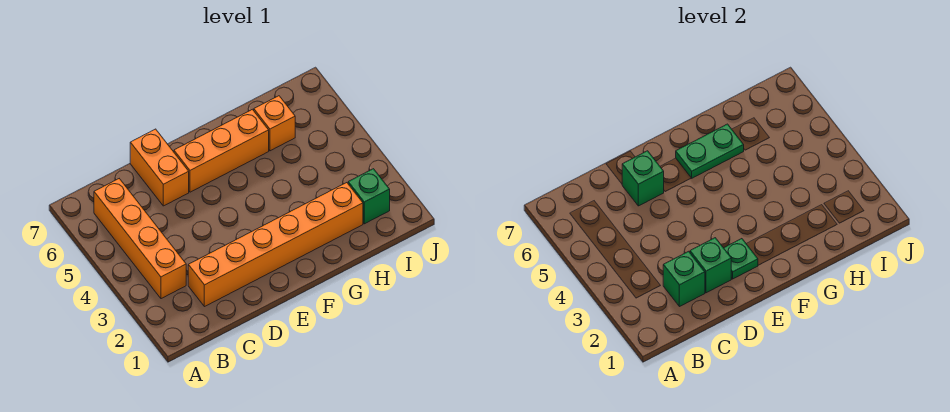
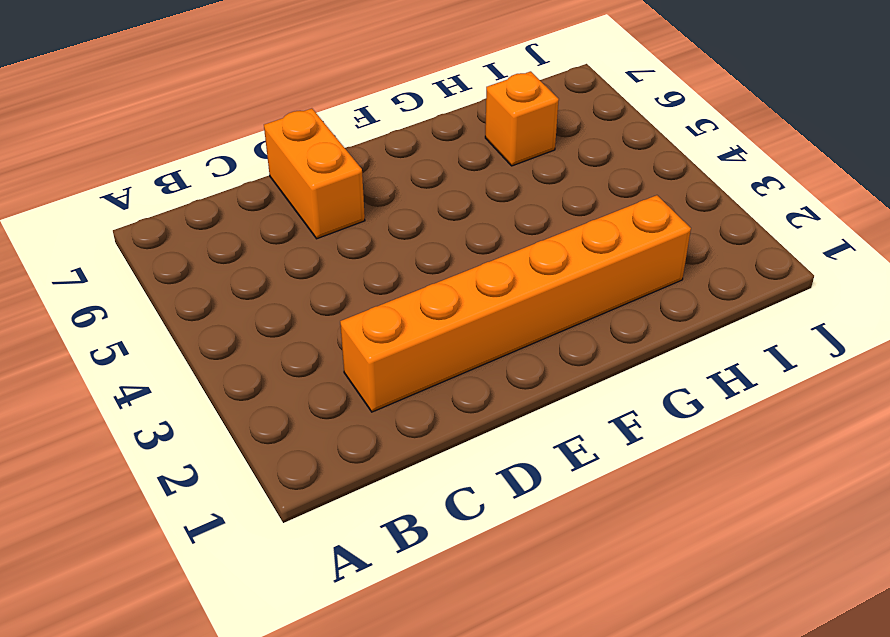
none -> orange brick B3:B6 level 1
none -> orange brick E6:G6 level 1

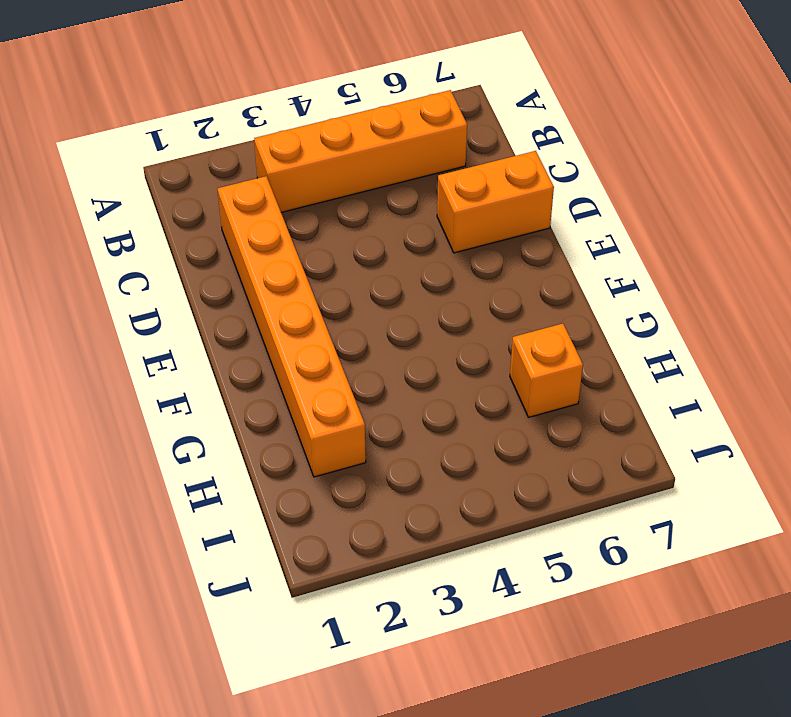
none -> orange brick E6:G6 level 1
none -> green brick I2 level 1

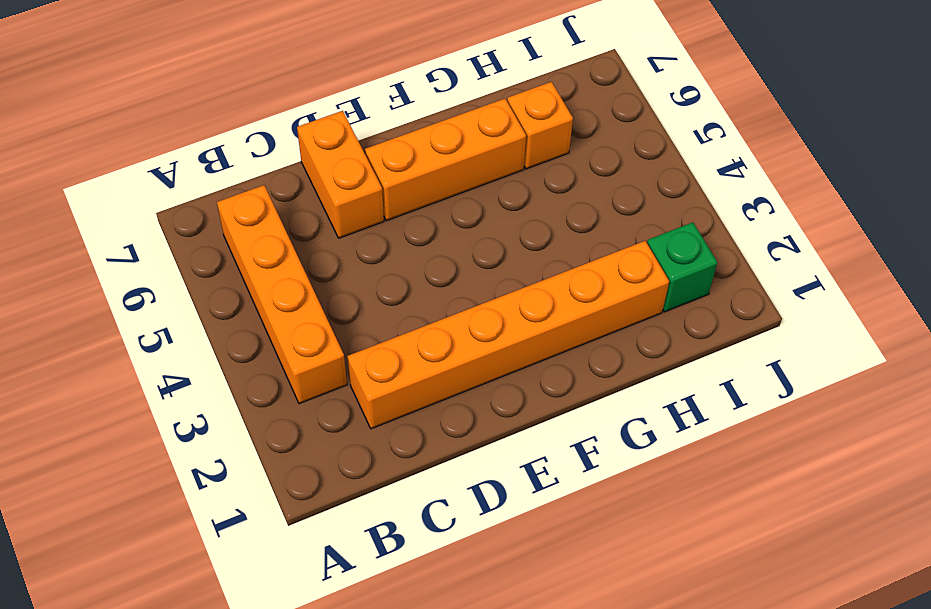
none -> green brick C2 level 2
none -> green brick D2 level 2

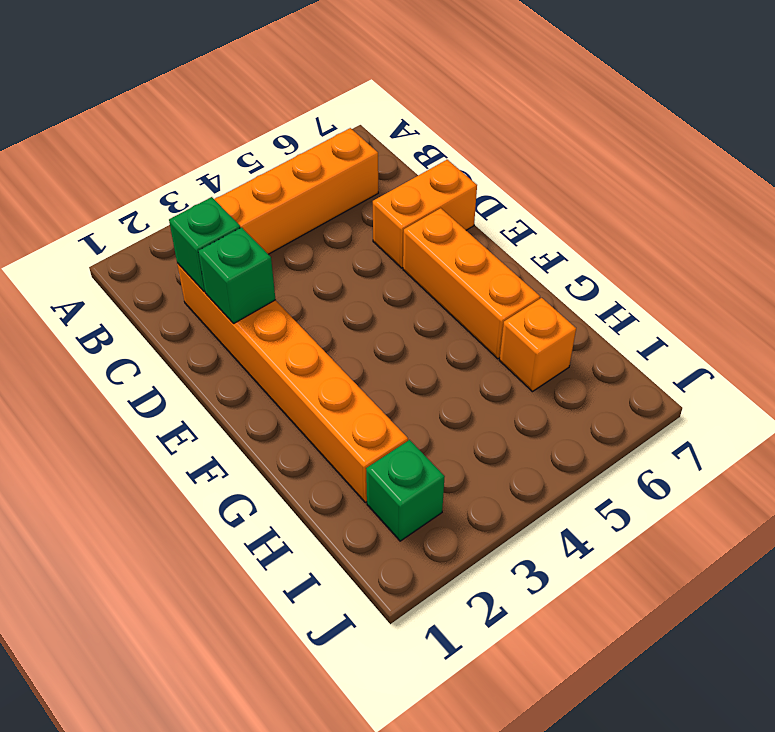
none -> green brick D6 level 2
none -> green plate E2 level 2

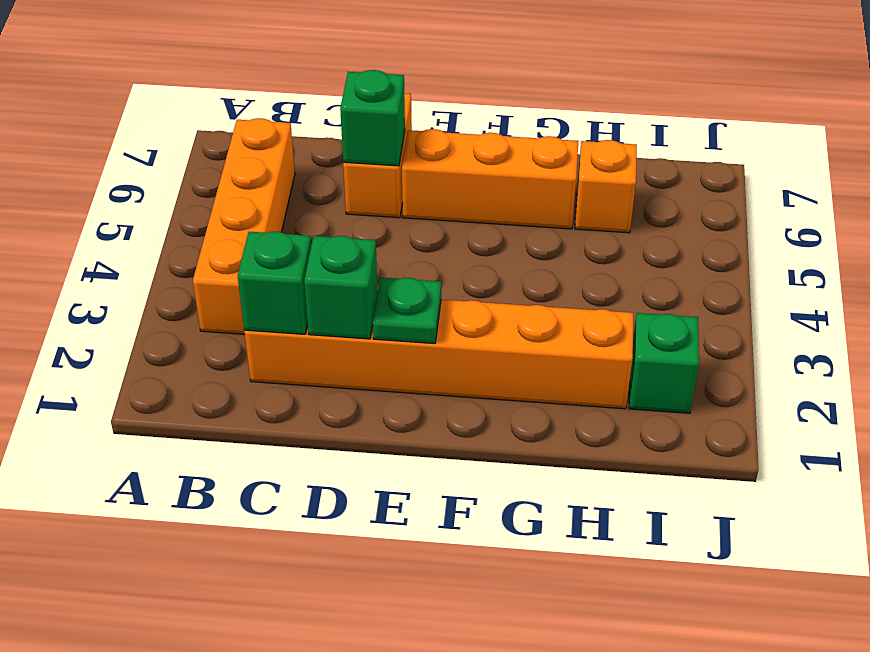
none -> green plate F6:G6 level 2

